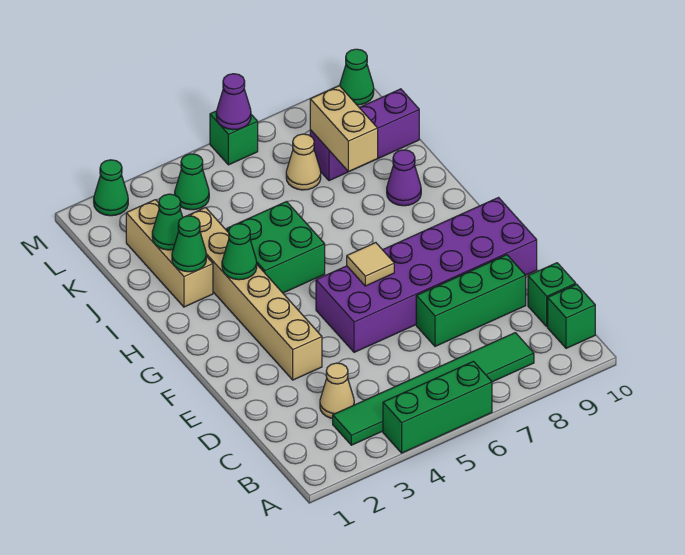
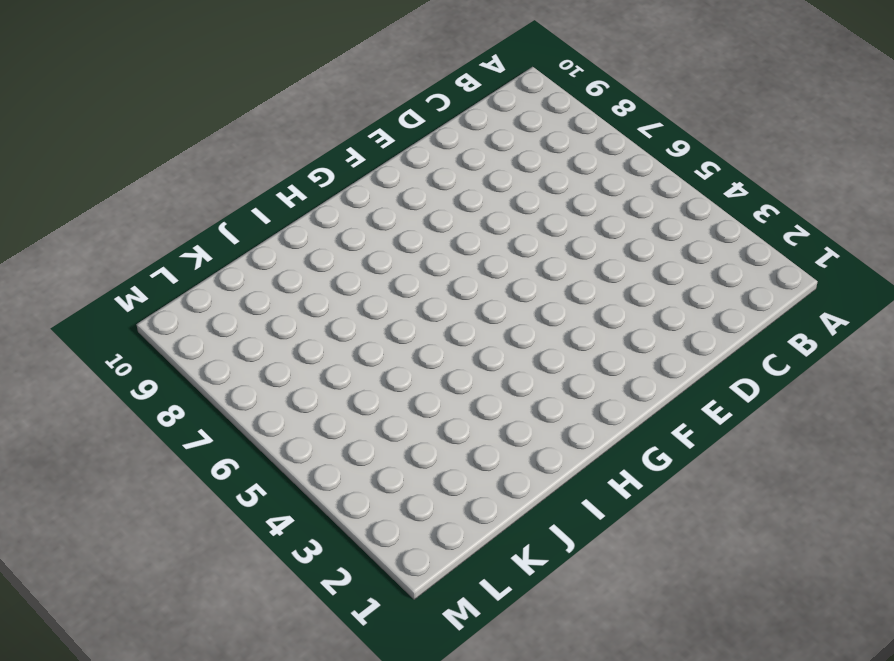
none -> green brick A4:A6 level 1
none -> green tile B3:B8 level 1
none -> green brick B10 level 1

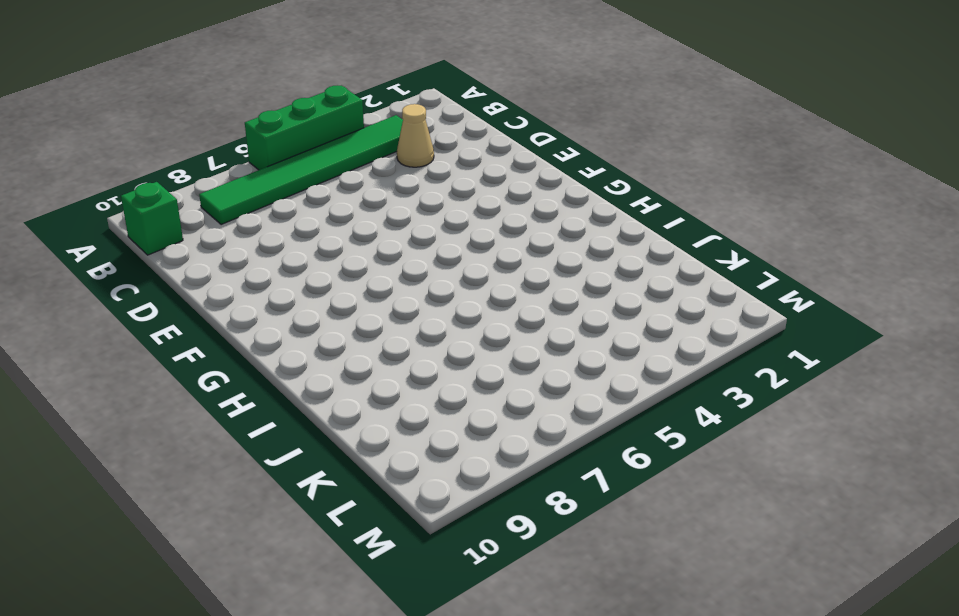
none -> green brick C10 level 1
none -> green brick D7:D9 level 1
none -> tan brick E3:J3 level 1

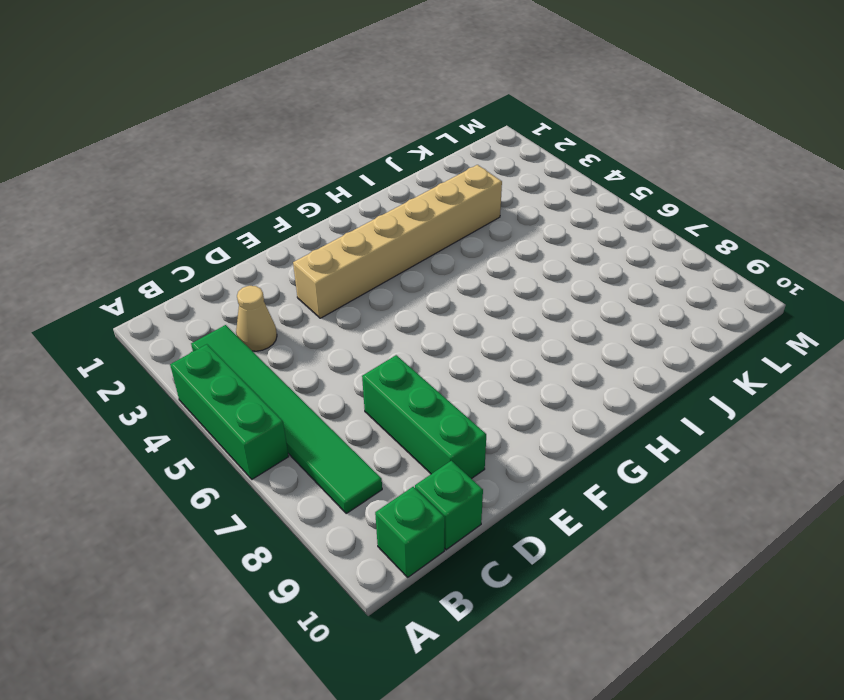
none -> purple brick E5:F10 level 1
none -> green brick H4:I5 level 1
none -> tan brick I2:K2 level 1

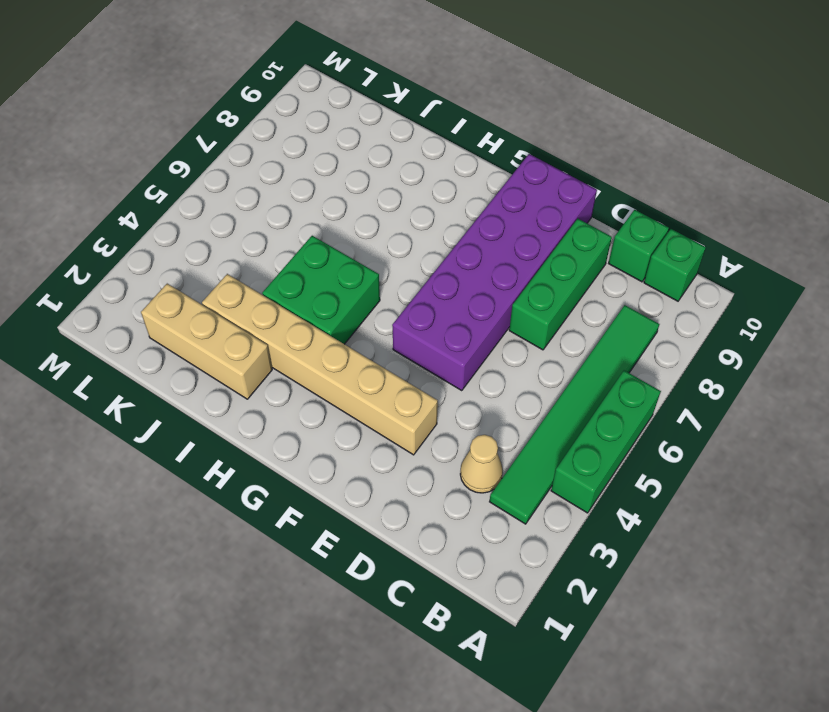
none -> purple cone I9 level 1
none -> tan cone K7 level 1
none -> purple brick K8:K10 level 1

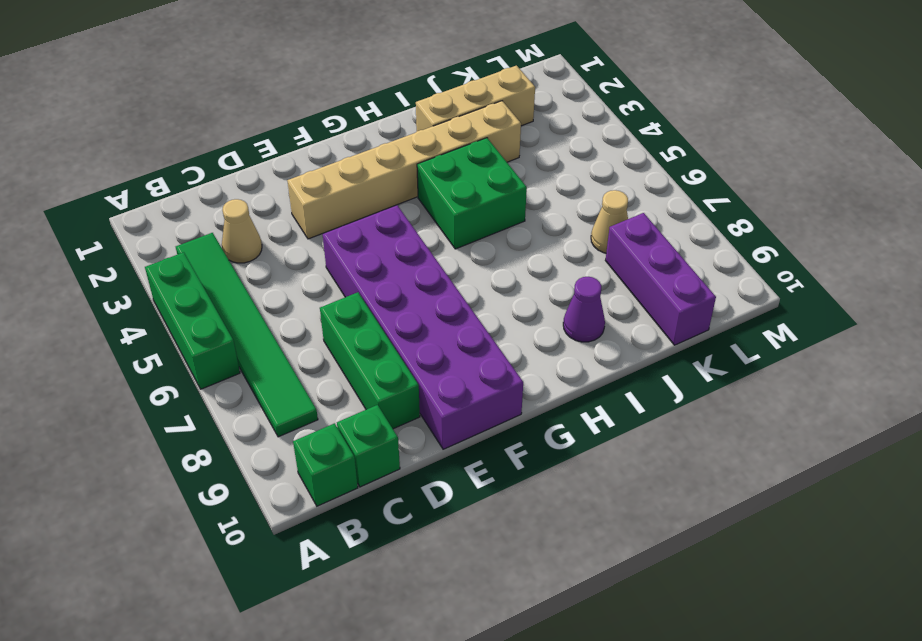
none -> green cone L4 level 1
none -> green cone M2 level 1
none -> green brick M6 level 1

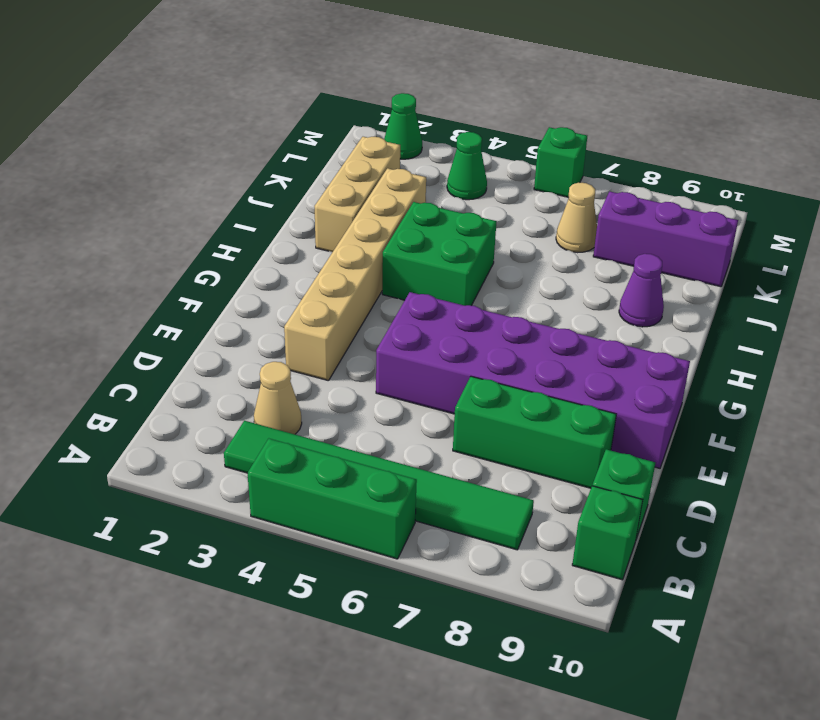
none -> green cone M10 level 1
none -> tan tile F6 level 2
none -> green cone H3 level 2

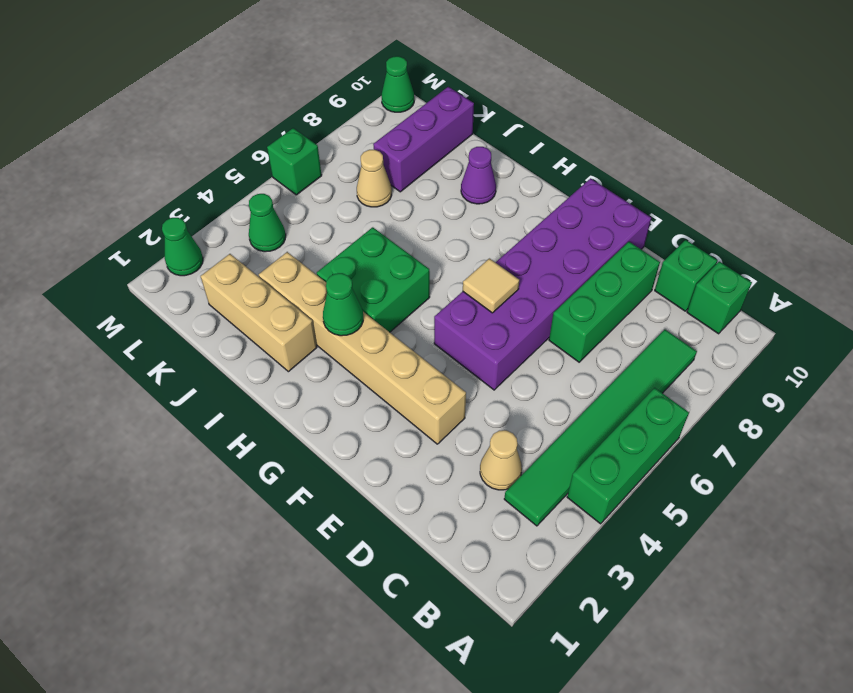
none -> green cone I2 level 2
none -> green cone J2 level 2
none -> tan brick J8:K8 level 2

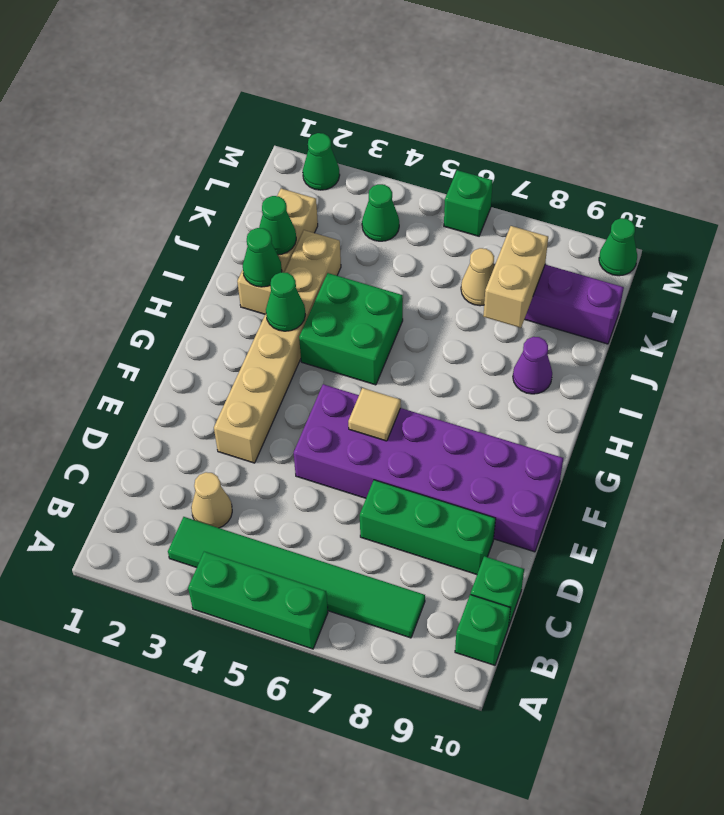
none -> purple cone M6 level 2

